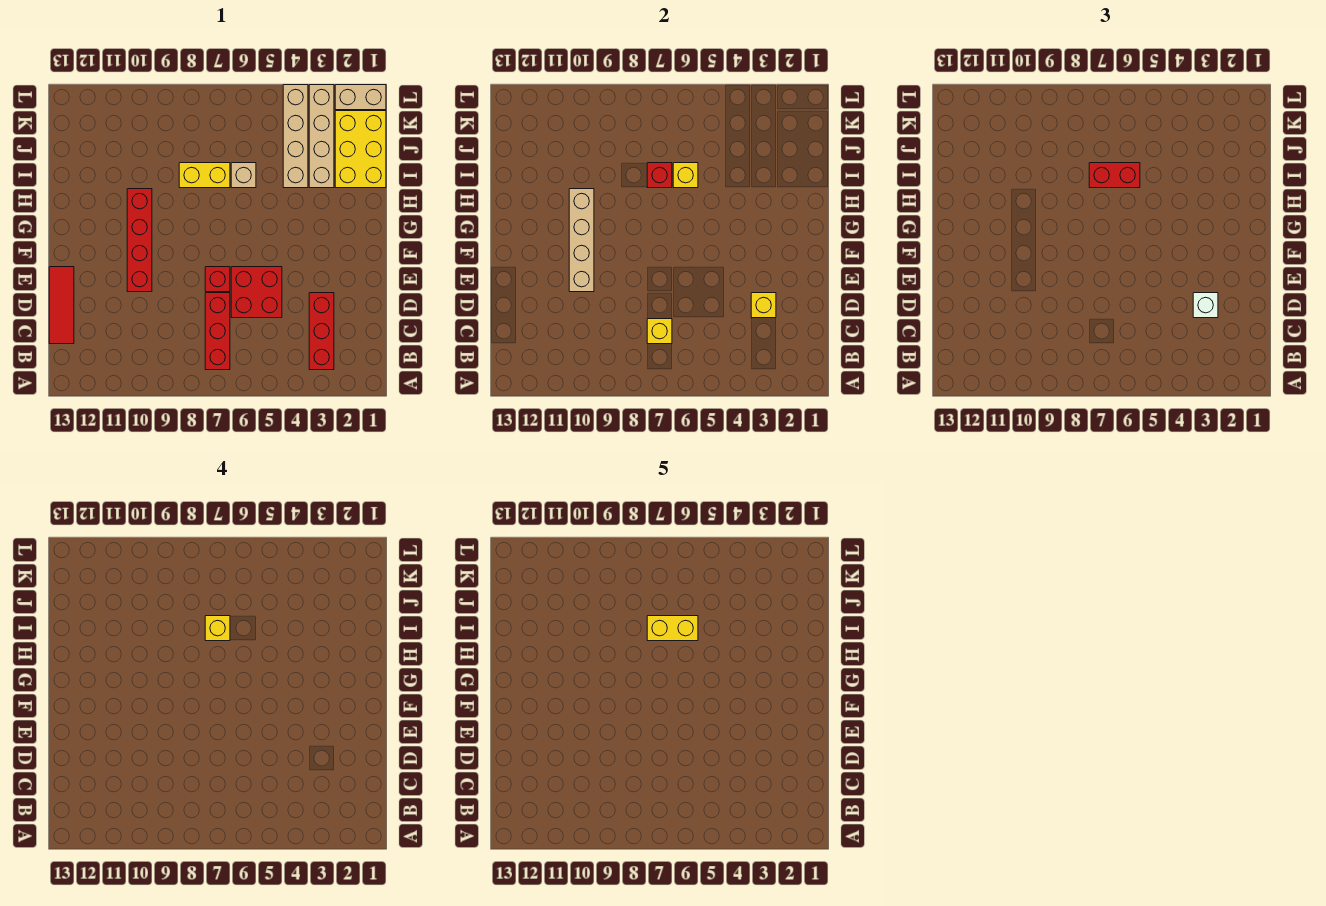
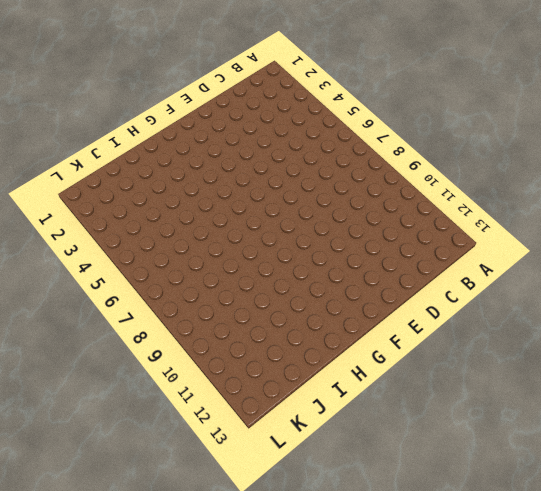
none -> red brick B3:D3 level 1
none -> red brick B7:D7 level 1
none -> red tile C13:E13 level 1

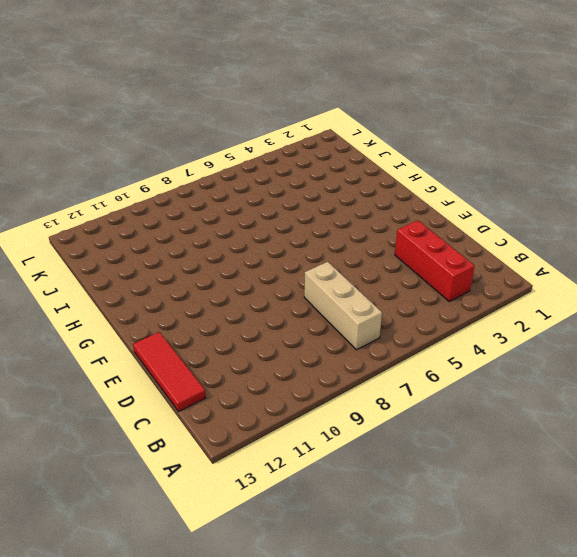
tan brick B7:D7 level 1 -> red brick B7:D7 level 1
none -> red brick D5:E6 level 1
none -> red brick E7 level 1
none -> red brick E10:H10 level 1

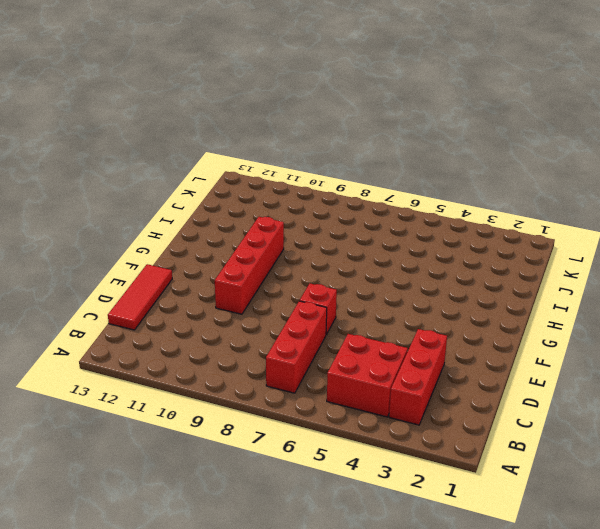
red brick B4:C5 level 1 -> red brick D5:E6 level 1
none -> yellow brick I1:K2 level 1
none -> tan brick I3:L3 level 1
none -> tan brick I4:L4 level 1

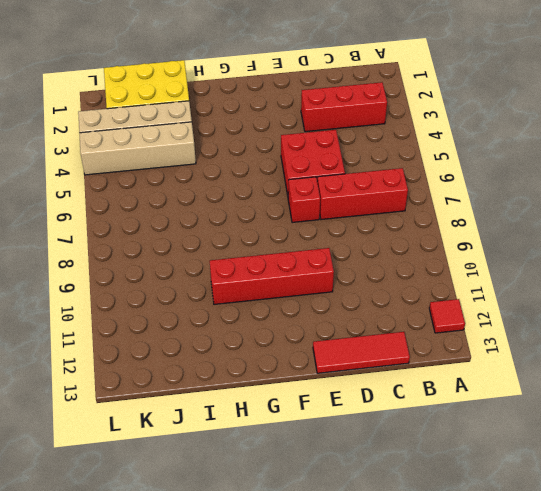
red tile A12 level 1 -> none
none -> tan brick I6 level 1
none -> yellow brick I7:I8 level 1
none -> tan brick L1:L2 level 1

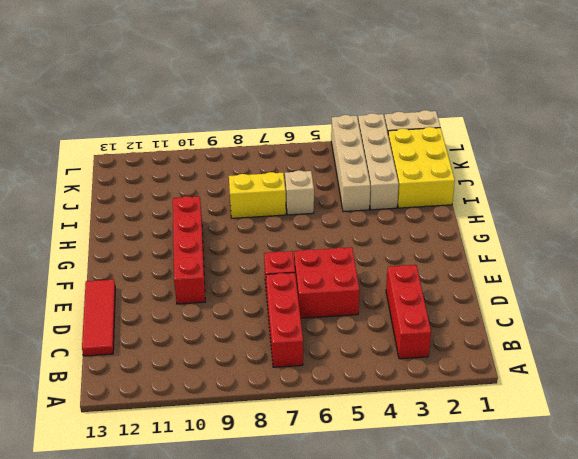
none -> yellow brick C7 level 2
none -> yellow brick D3 level 2
none -> tan brick E10:H10 level 2

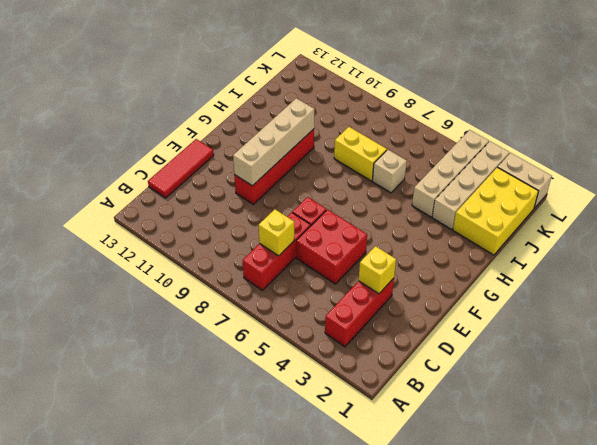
none -> yellow brick I6 level 2
none -> red brick I7 level 2
none -> white brick D3 level 3

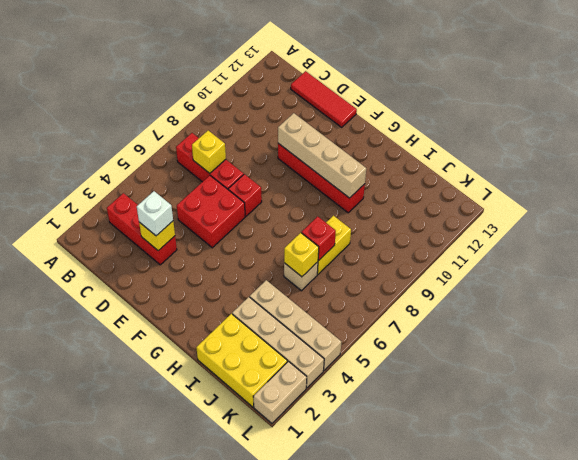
none -> red brick I6:I7 level 3
none -> yellow brick I7 level 4
none -> yellow brick I6:I7 level 5

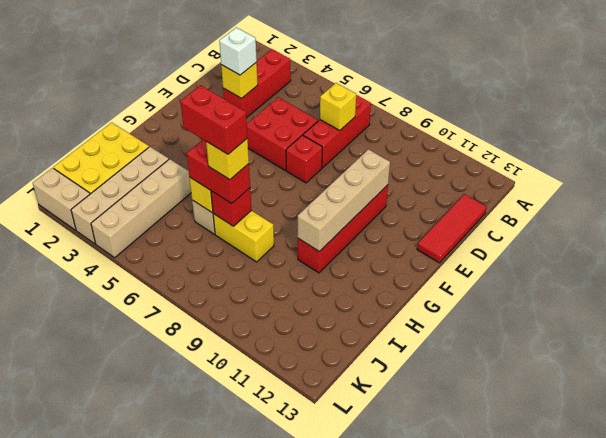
red brick I6:I7 level 5 -> yellow brick I6:I7 level 5

